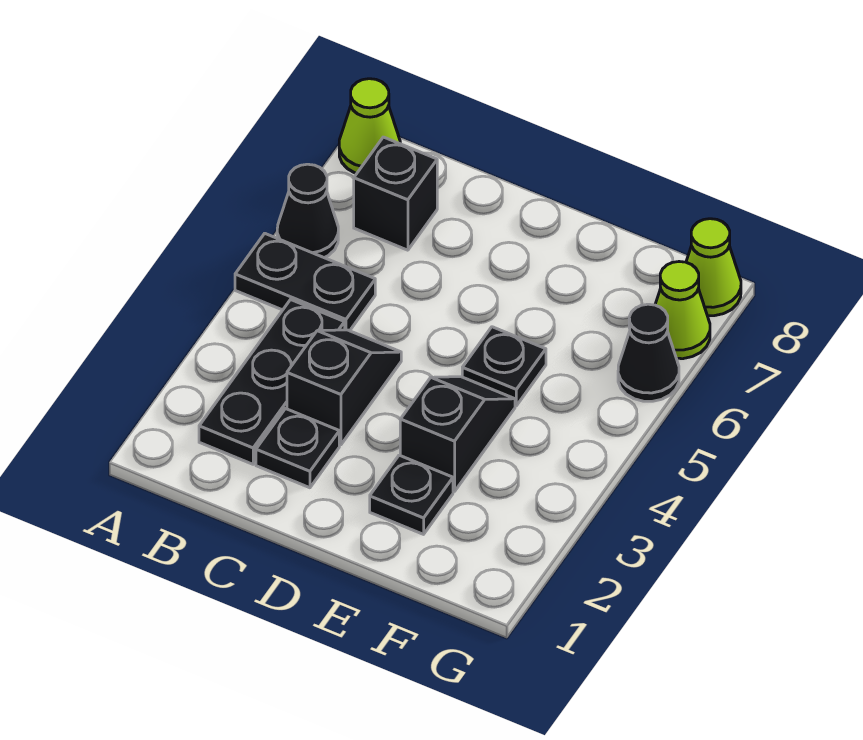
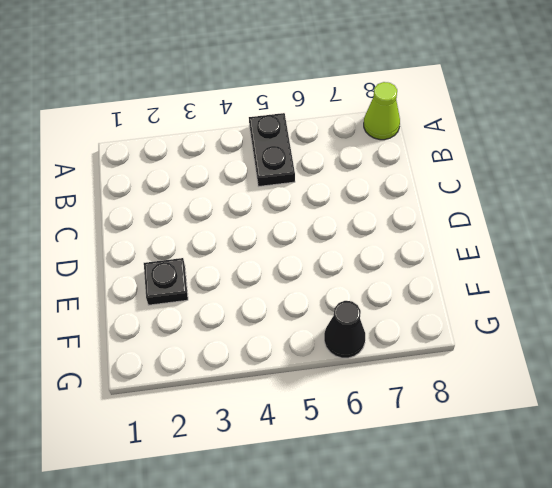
none -> black cone A6 level 1
none -> black plate B2:B4 level 1
none -> black brick B7 level 1

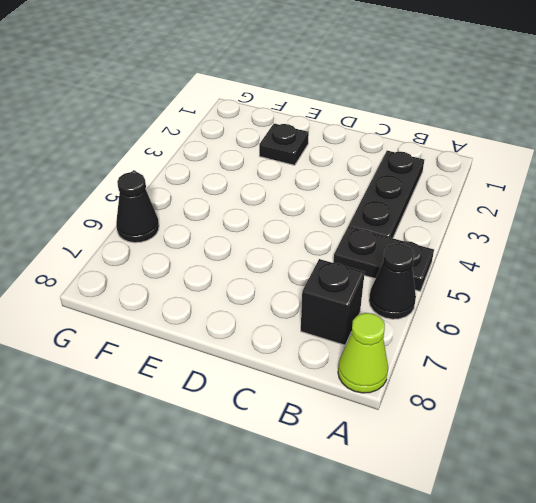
none -> black plate C2 level 1
none -> black slope C3:C4 level 1 top 3
none -> black slope E3:E4 level 1 top 3

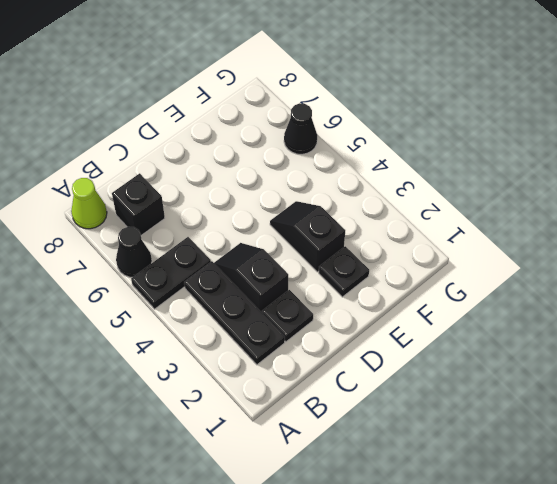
none -> black plate E5 level 1
none -> lime cone G7 level 1
none -> lime cone G8 level 1

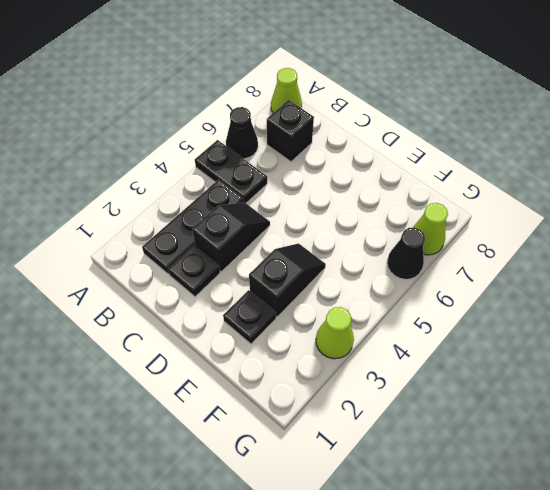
lime cone G3 level 1 -> lime cone G8 level 1
none -> black plate E5 level 1

